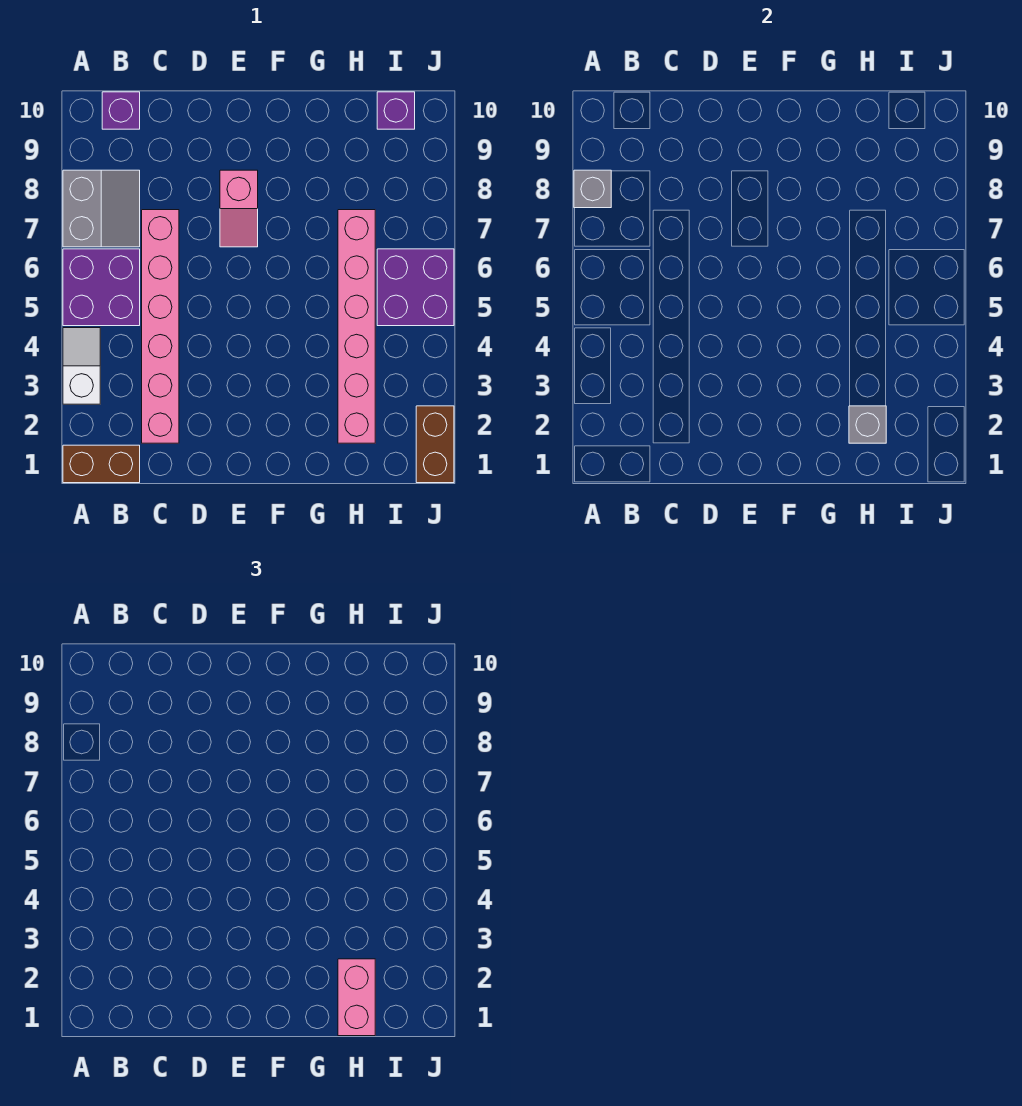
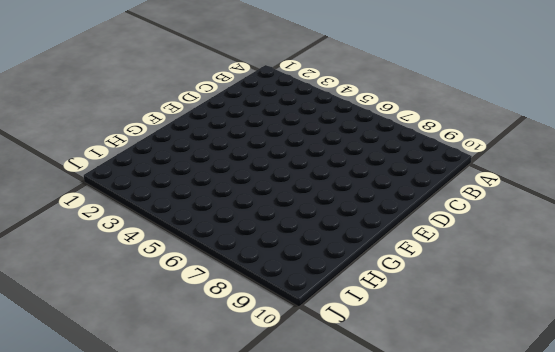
none -> brown brick A1:B1 level 1
none -> white slope A3:A4 level 1 top 3
none -> purple brick A5:B6 level 1

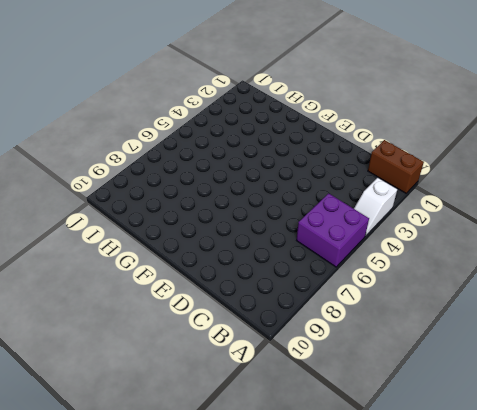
none -> grey slope A7:B8 level 1 top A
none -> purple brick B10 level 1
none -> pink brick C2:C7 level 1

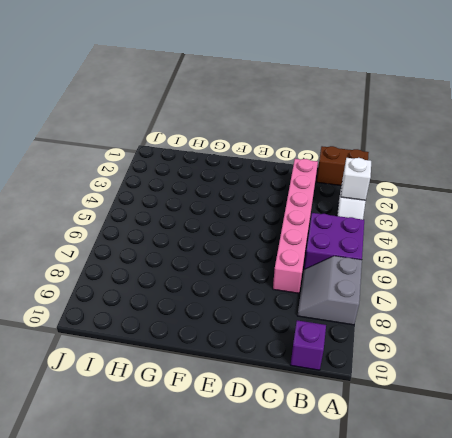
white brick A3 level 2 -> none
none -> pink slope E7:E8 level 1 top 8
none -> pink brick H2:H7 level 1
none -> purple brick I5:J6 level 1

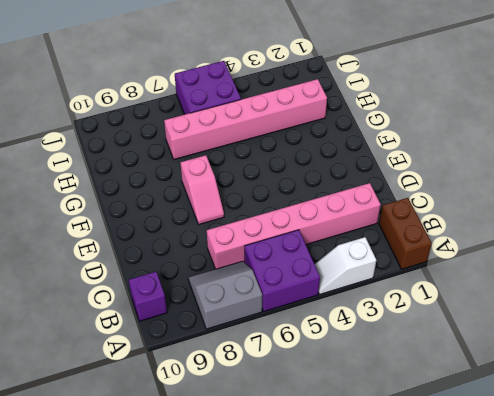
pink slope E7:F7 level 1 top F -> pink slope E7:E8 level 1 top 8
none -> purple brick I10 level 1
none -> brown brick J1:J2 level 1
none -> grey brick A8 level 2

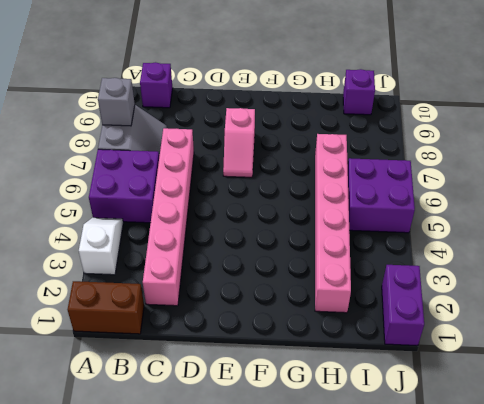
purple brick J1:J2 level 1 -> brown brick J1:J2 level 1
none -> grey brick H2 level 2
none -> pink brick H1:H2 level 3

